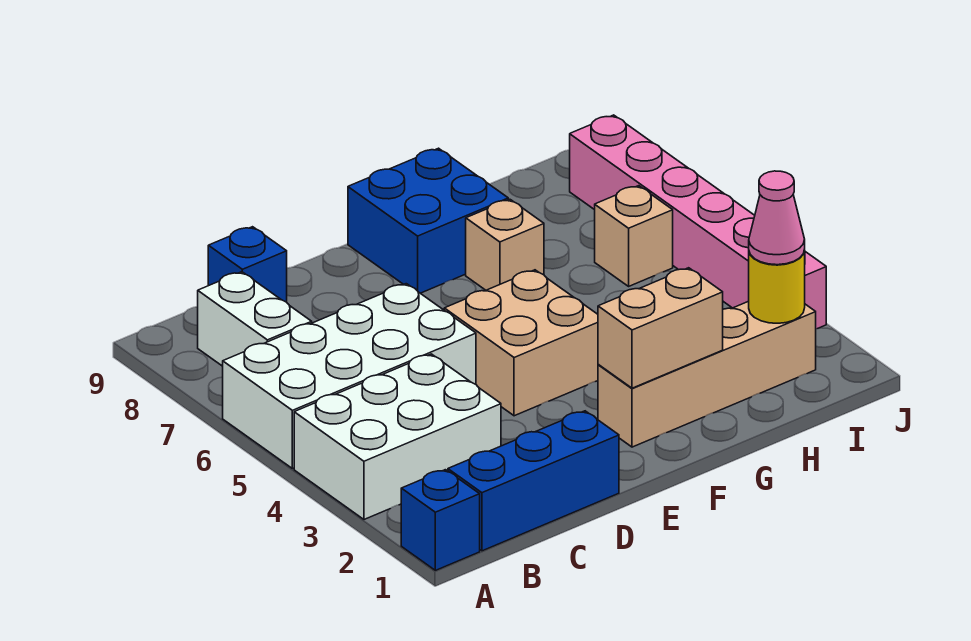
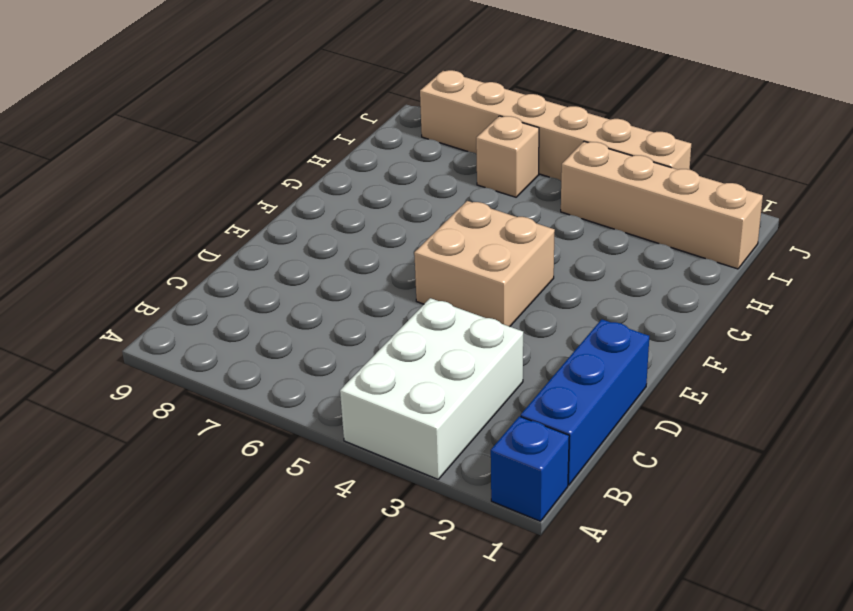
tan brick I1:I4 level 1 -> tan brick F2:I2 level 1
tan brick J3:J8 level 1 -> pink brick J3:J8 level 1
none -> white brick A5:D6 level 1
none -> white brick B7:B8 level 1
none -> blue brick C9 level 1

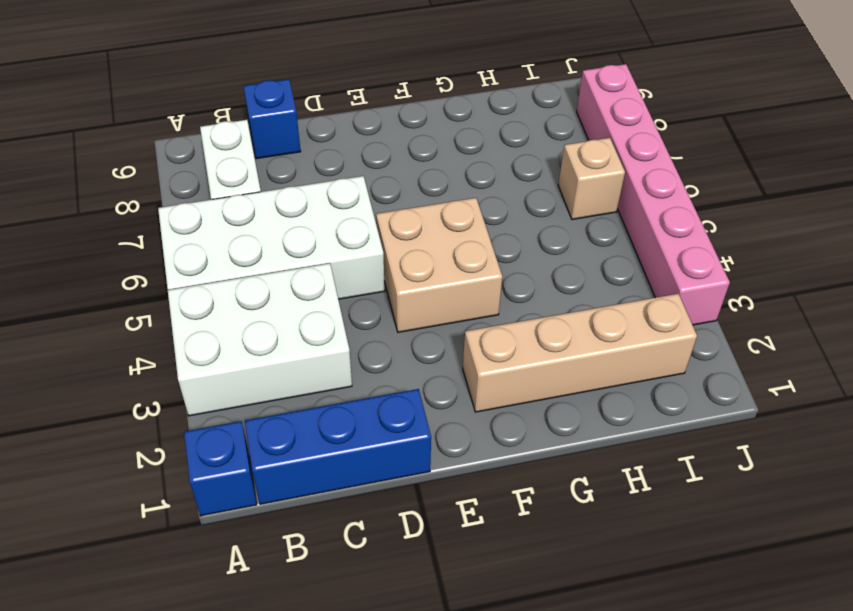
none -> blue brick F8:G9 level 1
none -> tan brick G7 level 1
none -> tan brick F2:G2 level 2

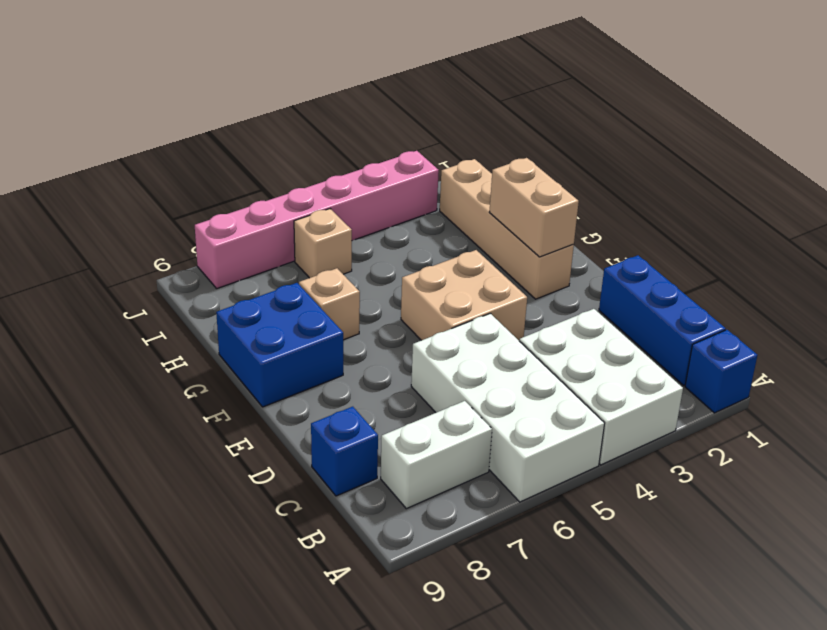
none -> yellow round brick I2 level 2
none -> pink cone I2 level 3

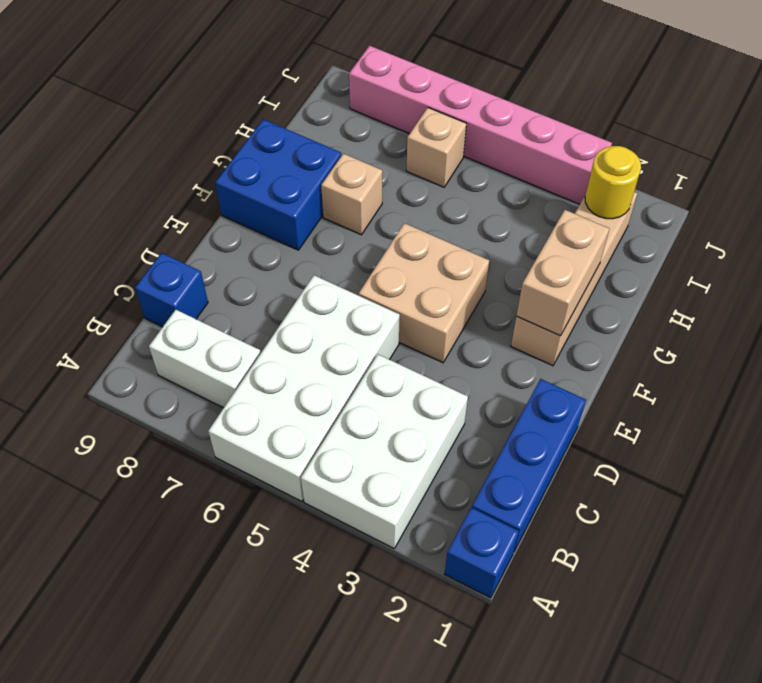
none -> pink cone I2 level 3

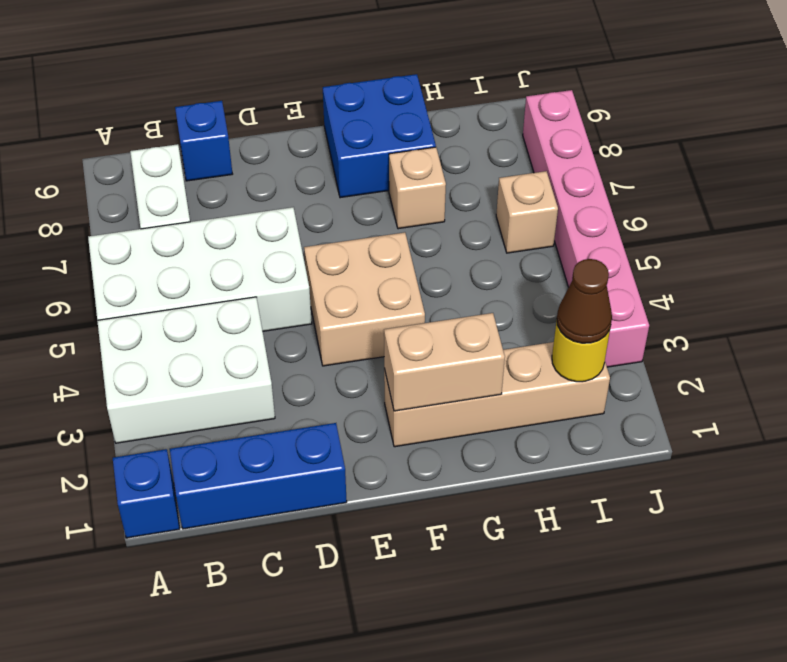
brown cone I2 level 3 -> pink cone I2 level 3

